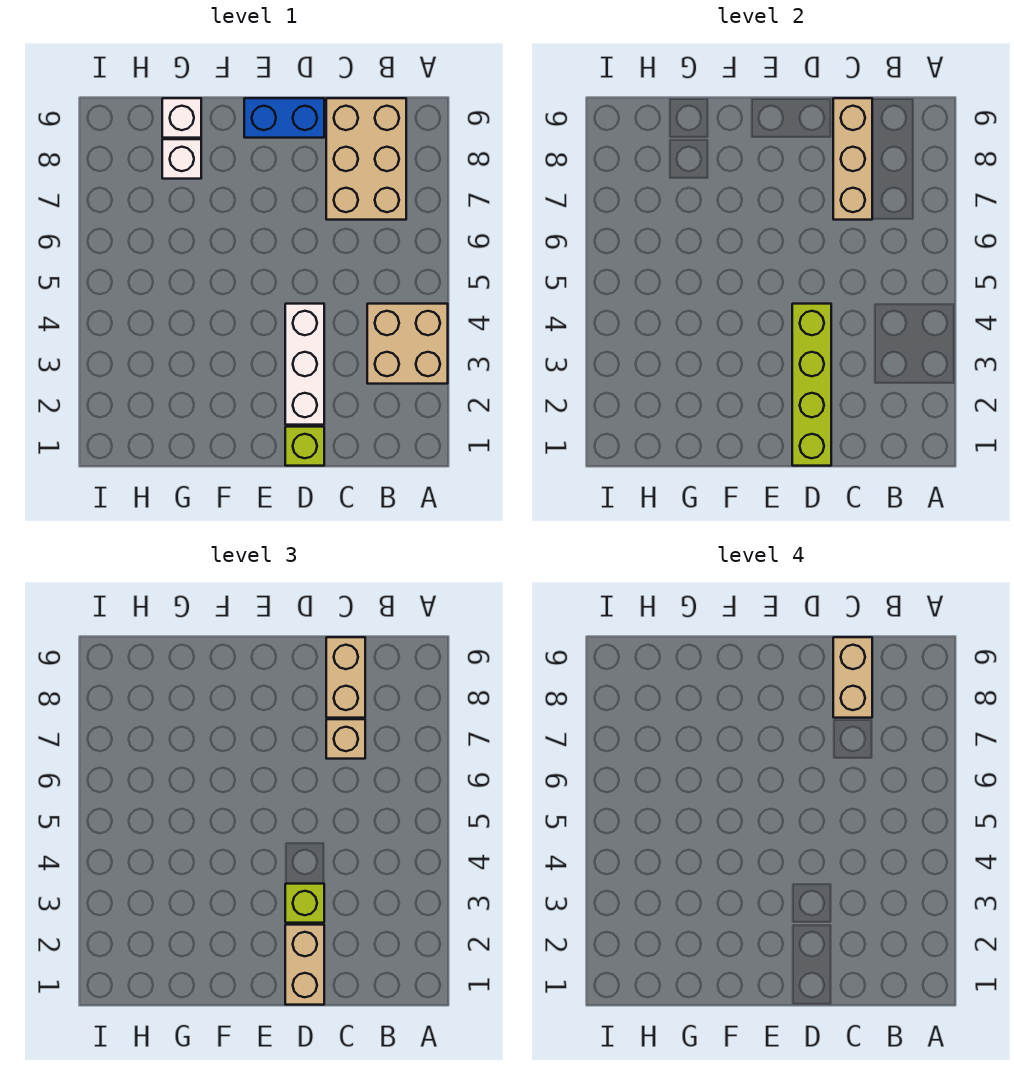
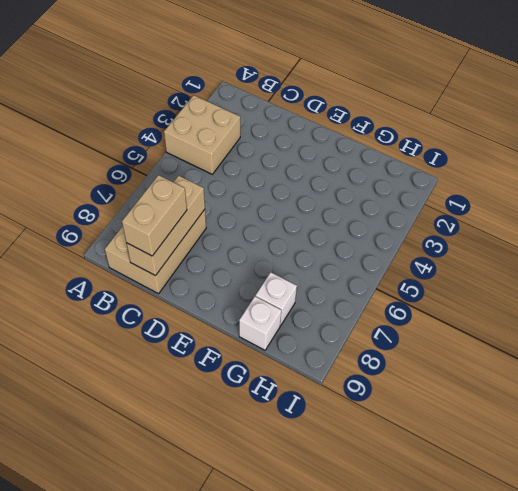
none -> lime brick D1 level 1
none -> white brick D2:D4 level 1
none -> blue brick D9:E9 level 1

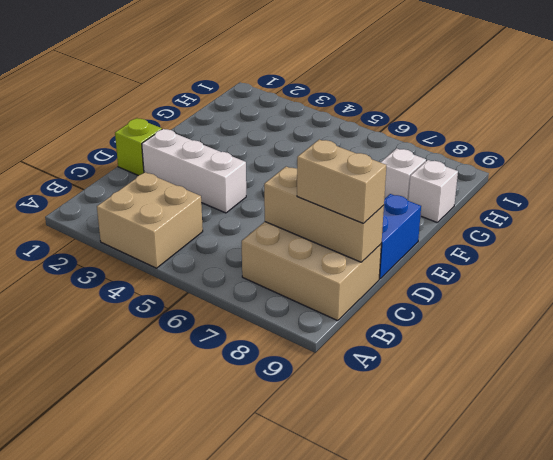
none -> lime brick D1:D4 level 2
none -> tan brick C7 level 3
none -> tan brick D1:D2 level 3

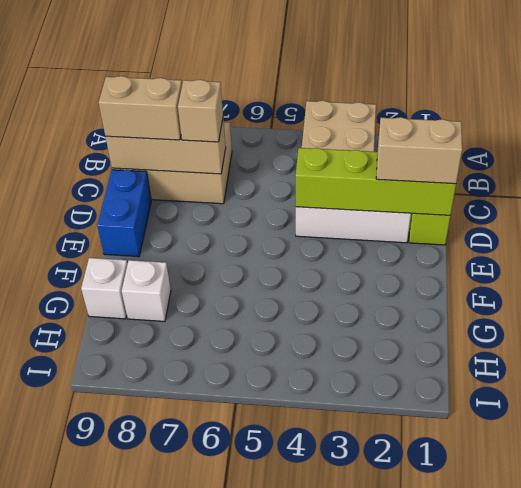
none -> lime brick D3 level 3
none -> tan brick C8:C9 level 4

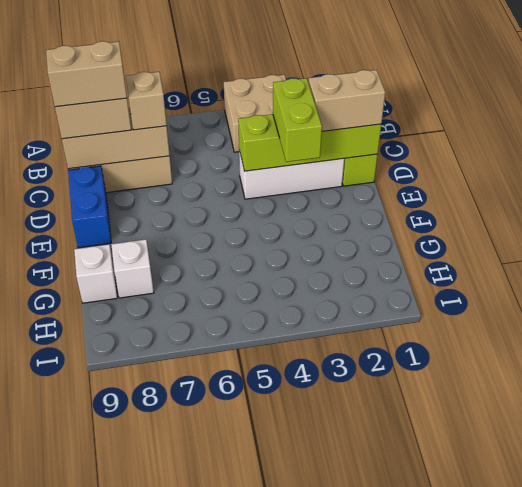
lime brick D3:E3 level 3 -> lime brick D3 level 3

